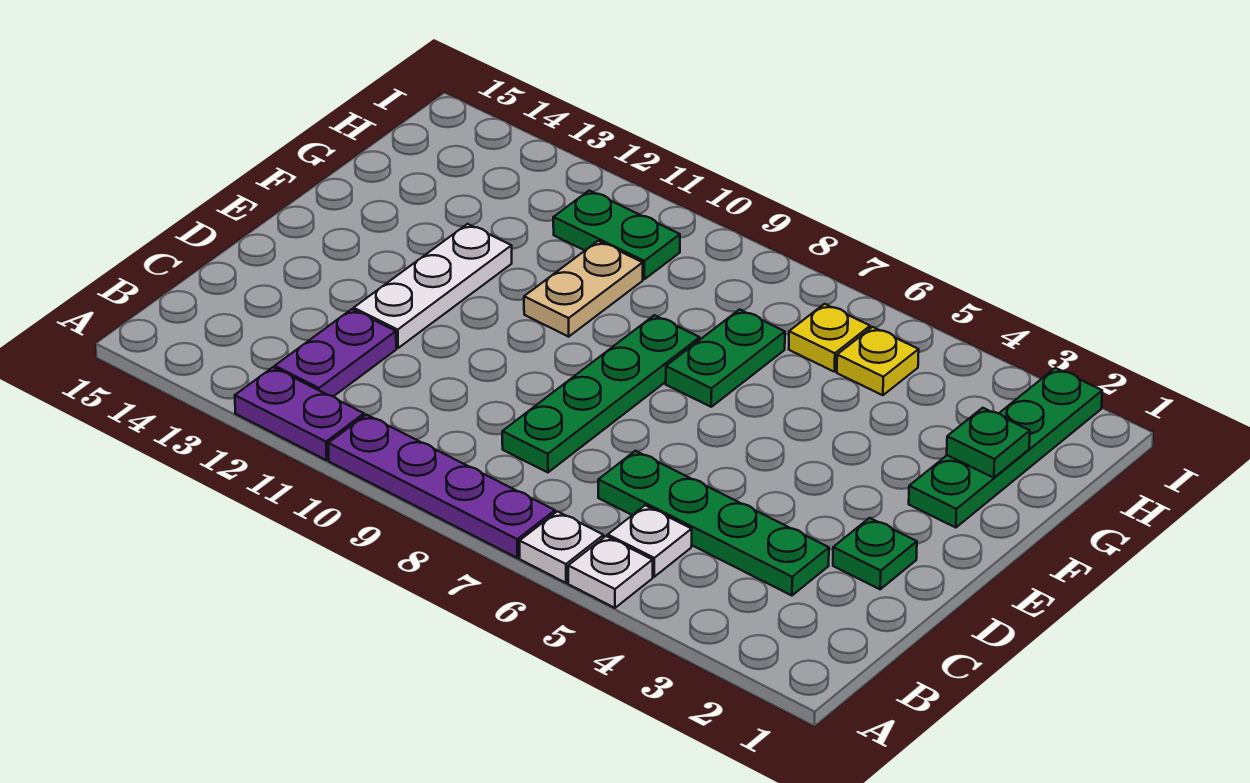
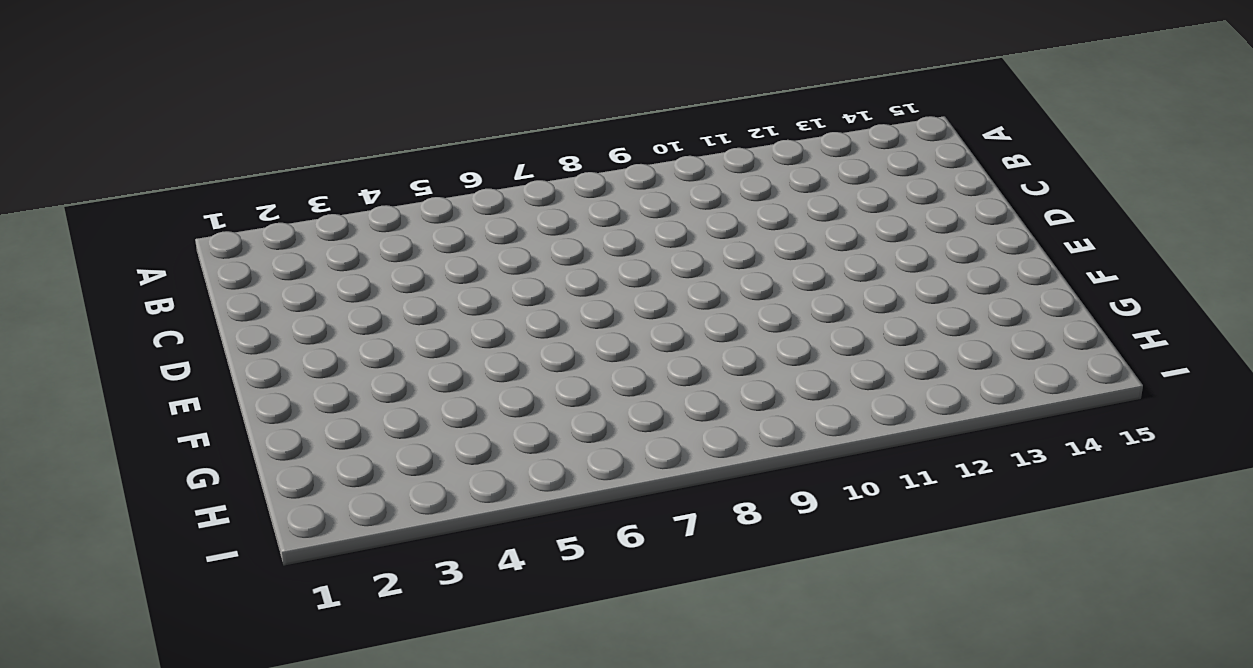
none -> white plate A5 level 1
none -> white plate A6 level 1
none -> purple plate A7:A10 level 1

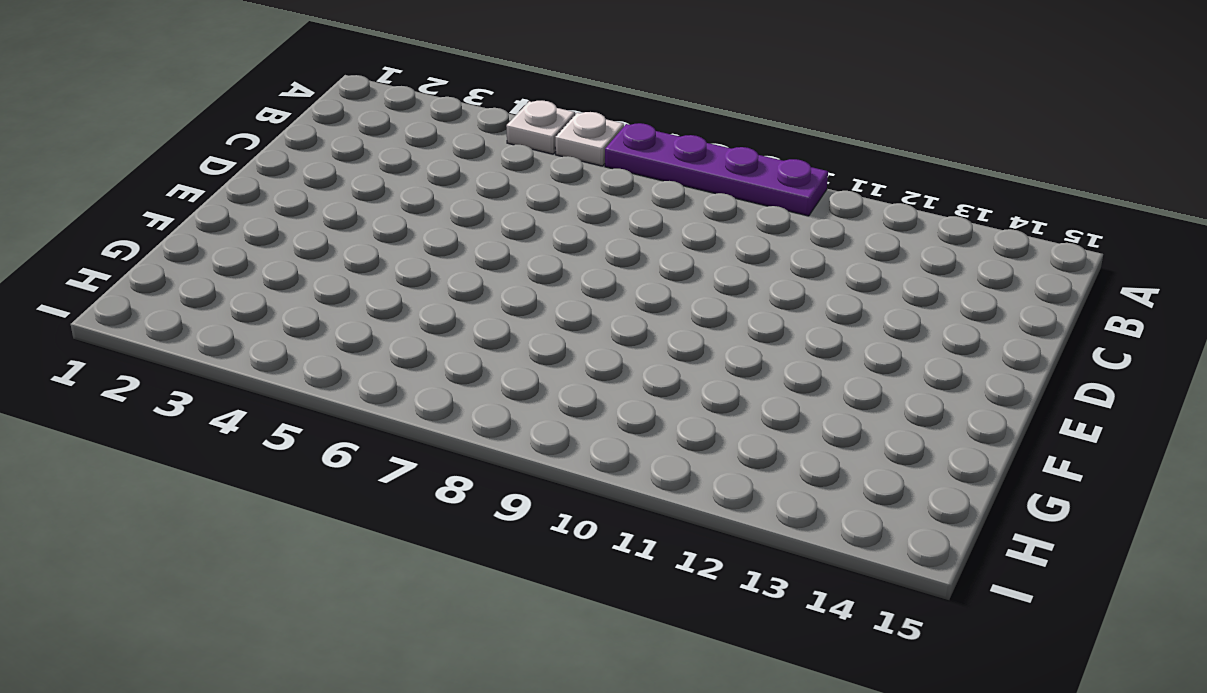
none -> purple plate A11:A12 level 1
none -> white plate B5 level 1
none -> purple plate B12:C12 level 1

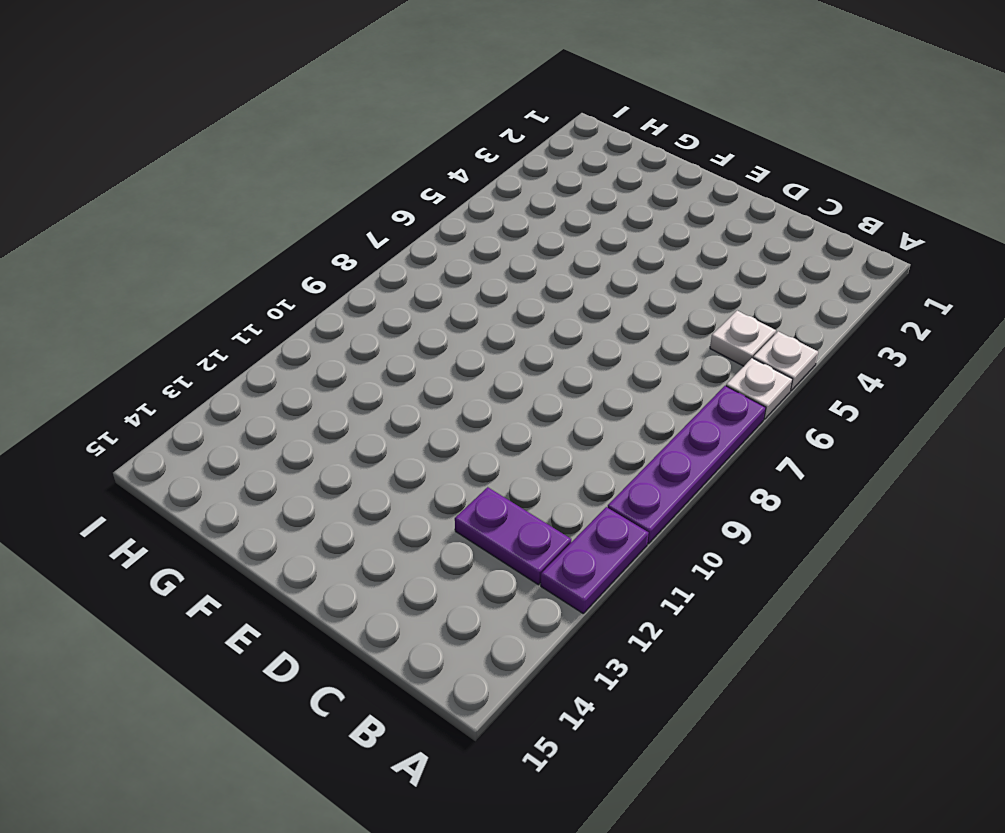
none -> green plate C3:C6 level 1
none -> green plate C8:F8 level 1
none -> green plate D2 level 1

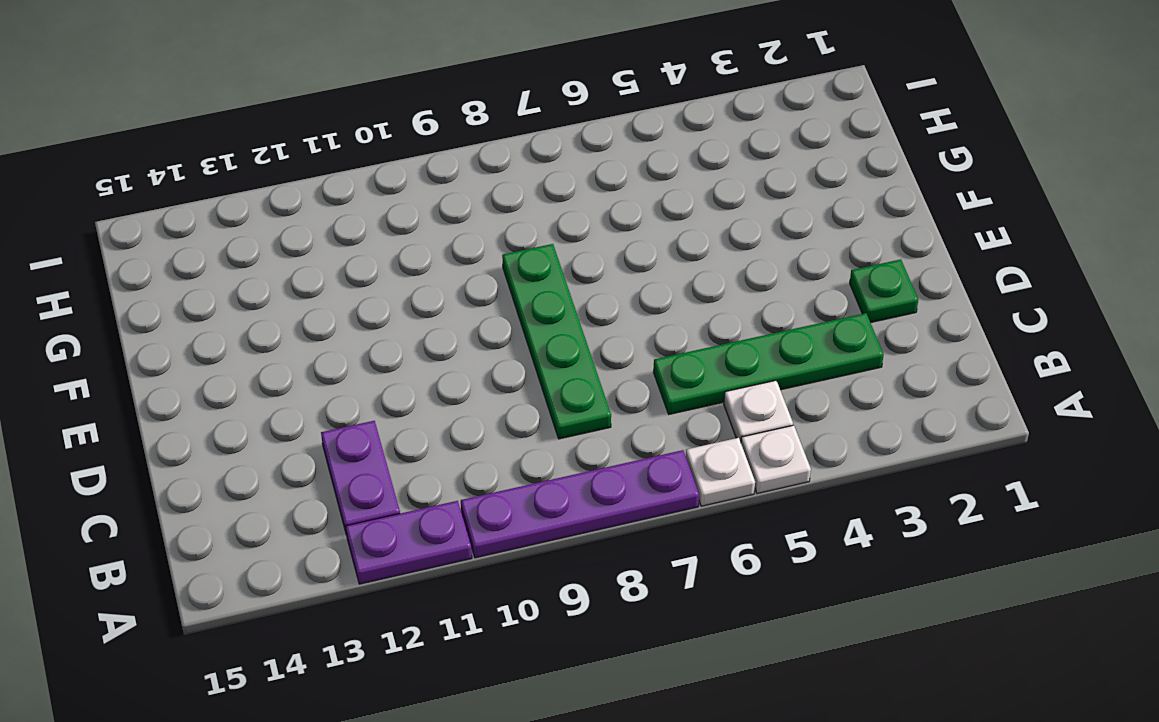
none -> white plate D12:F12 level 1
none -> green plate F2:I2 level 1
none -> green plate F7:G7 level 1

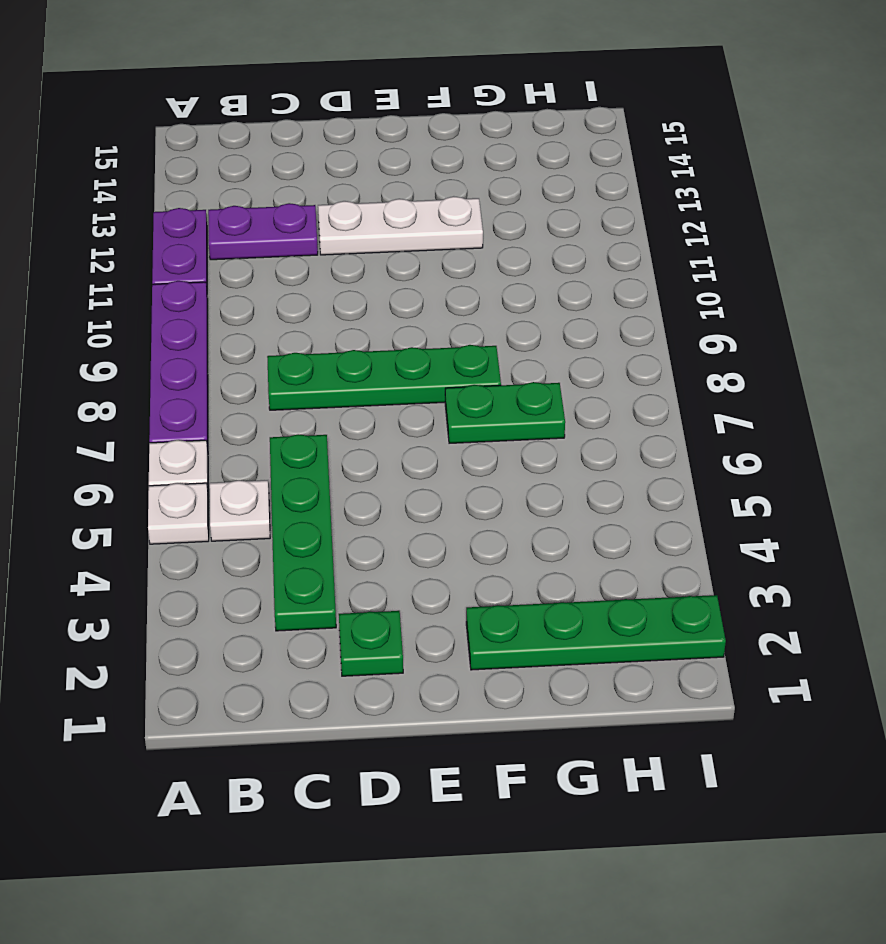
none -> tan plate F10:G10 level 1
none -> yellow plate H5 level 1
none -> yellow plate H6 level 1

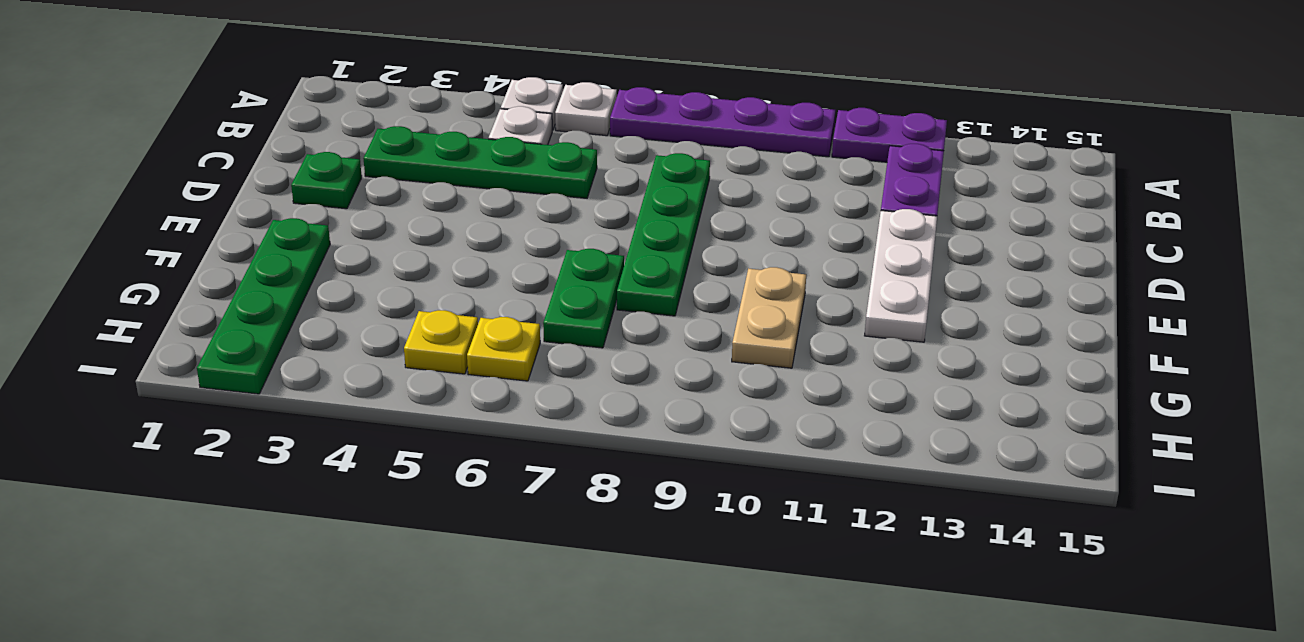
none -> green plate H10:H11 level 1
none -> green plate G2 level 2

